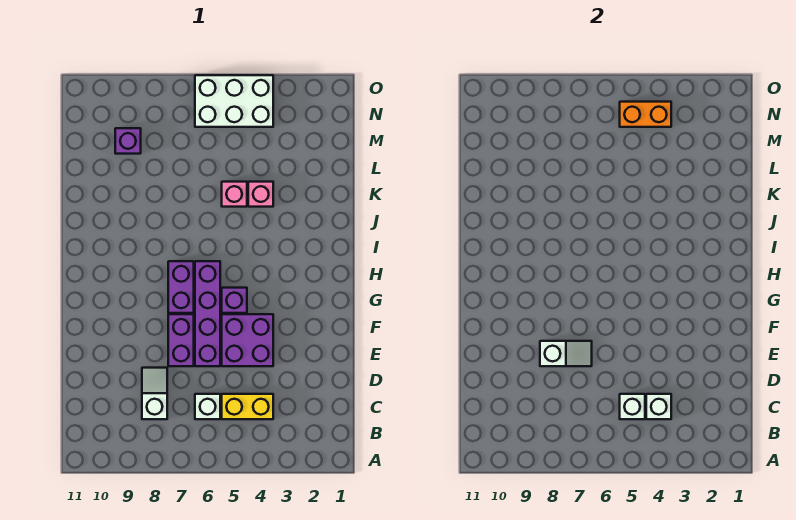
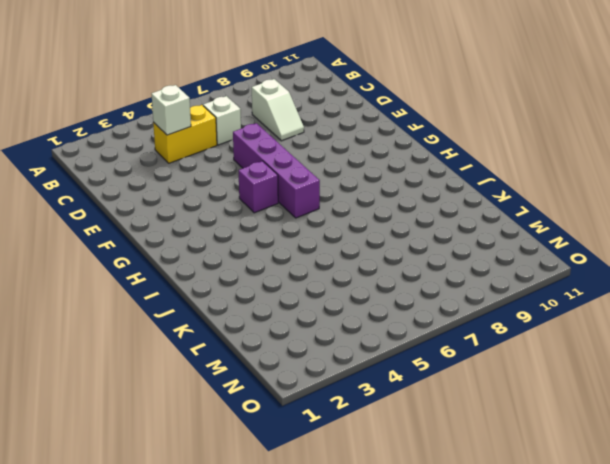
none -> purple brick E4:F5 level 1
none -> purple brick E7:F7 level 1
none -> purple brick G7:H7 level 1

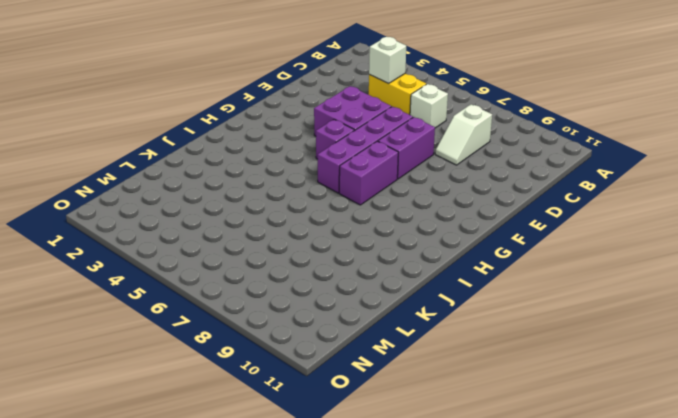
none -> pink brick K4 level 1
none -> pink brick K5 level 1
none -> purple brick M9 level 1

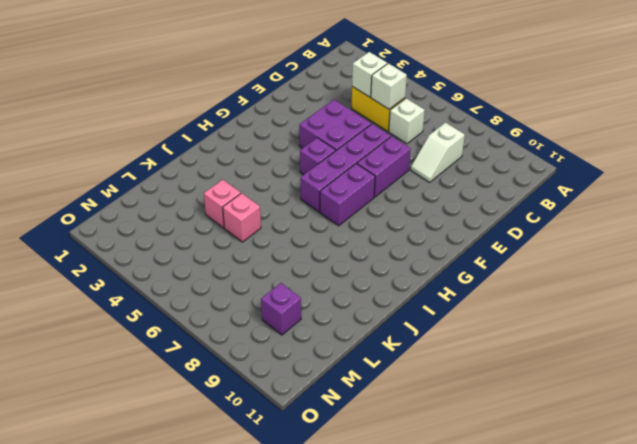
none -> white brick N4:O6 level 1
none -> white slope E7:E8 level 2 top 8
none -> orange brick N4:N5 level 2

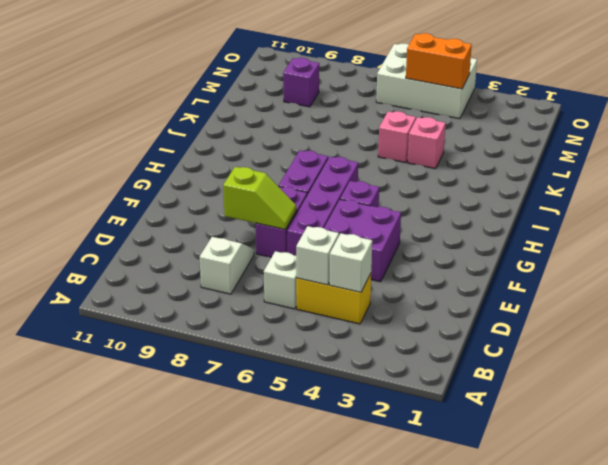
lime slope E7:E8 level 2 top 8 -> white slope E7:E8 level 2 top 8

